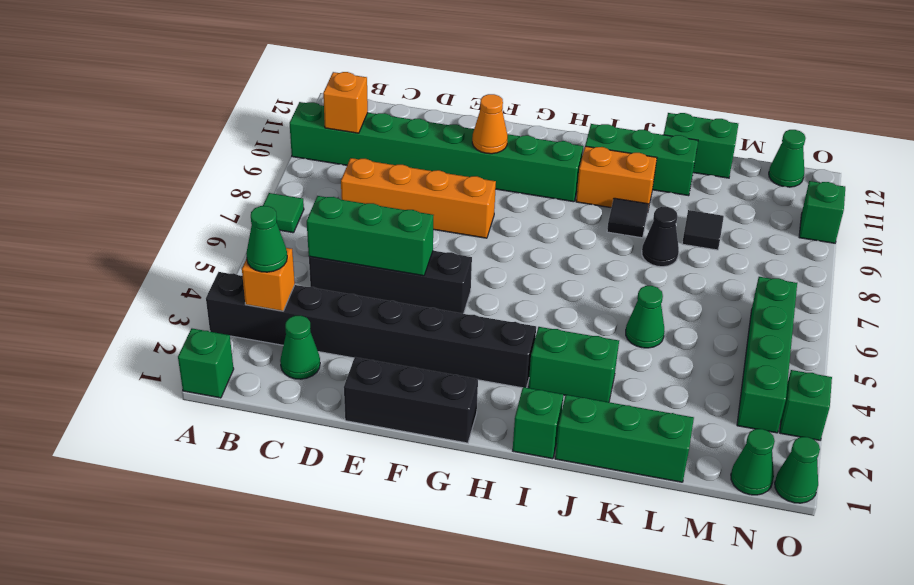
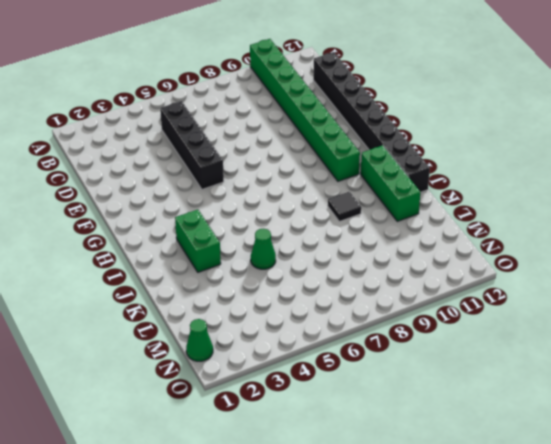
black brick C12:J12 level 1 -> black brick A3:H3 level 1
none -> green brick A1 level 1
none -> green tile A7 level 1
none -> green cone C2 level 1

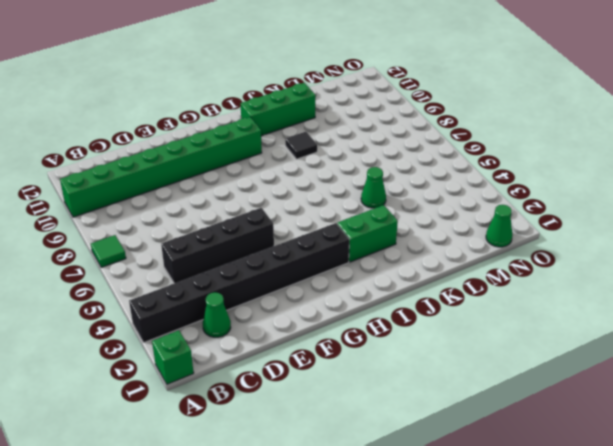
none -> orange brick C8:F8 level 1
none -> black brick E1:G1 level 1
none -> green brick I1 level 1

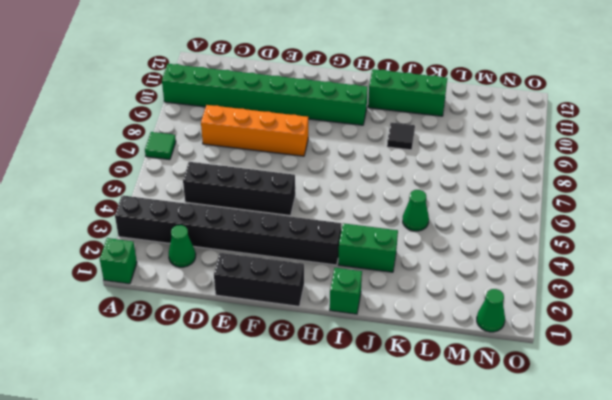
none -> orange brick I10:J10 level 1
none -> green brick J1:L1 level 1
none -> black cone K8 level 1

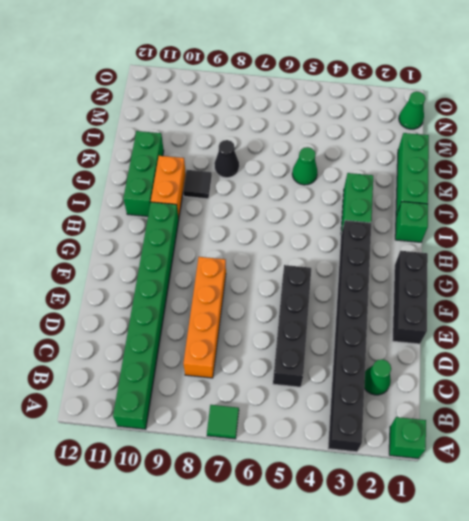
none -> green brick K12:L12 level 1
none -> black tile L9 level 1
none -> green brick N3:N6 level 1

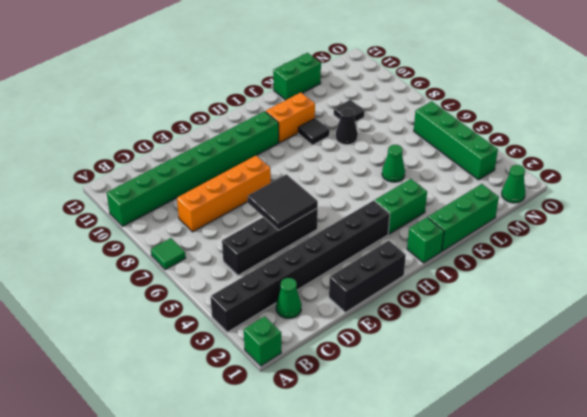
black tile E5:F6 level 2 -> green brick C5:E5 level 2
none -> green brick I11:K11 level 1
none -> green cone N12 level 1
none -> green cone O1 level 1

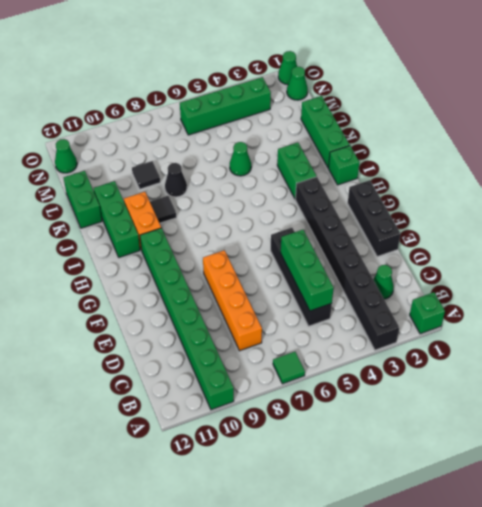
none -> green brick O3 level 1
none -> green brick O10 level 1
none -> orange brick B3 level 2

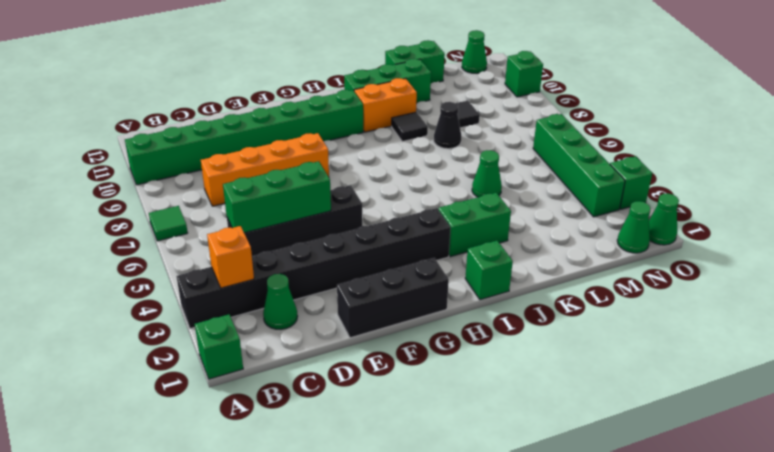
none -> green brick J1:L1 level 1
none -> orange brick B10 level 2
none -> orange cone F10 level 2

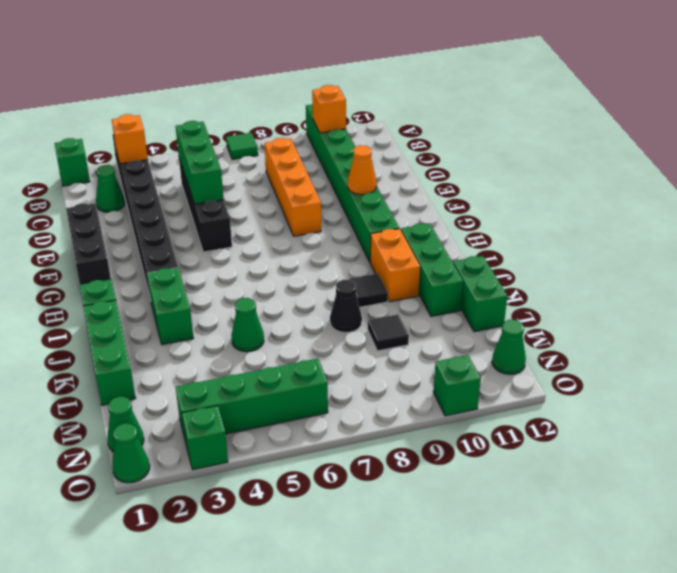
none -> green cone B3 level 3

